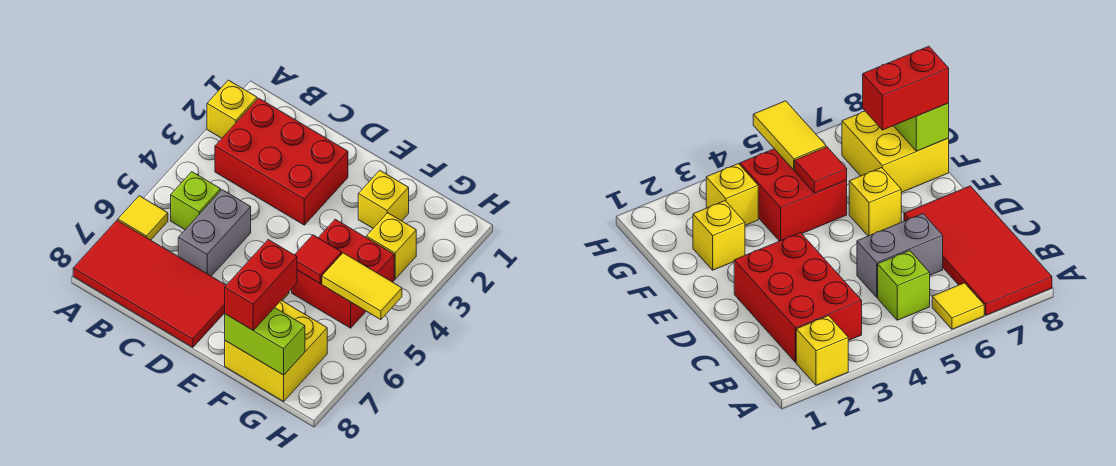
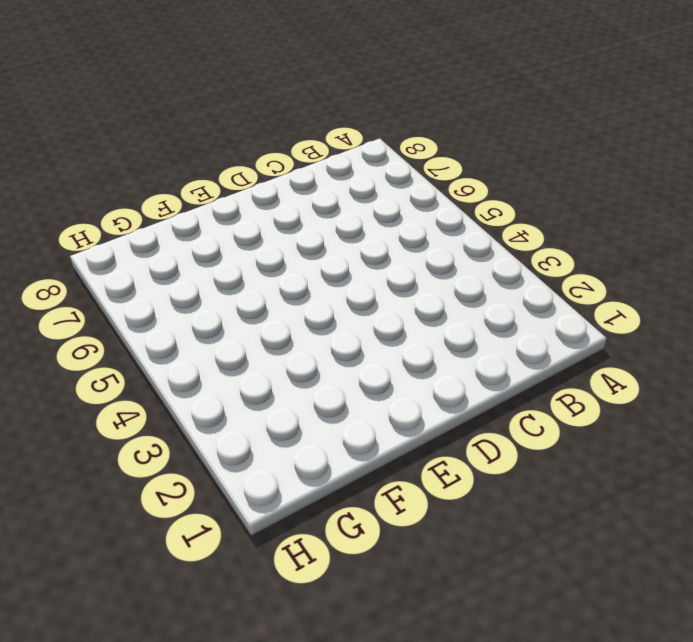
none -> yellow brick A2 level 1
none -> yellow tile A6 level 1
none -> red tile A7:D8 level 1

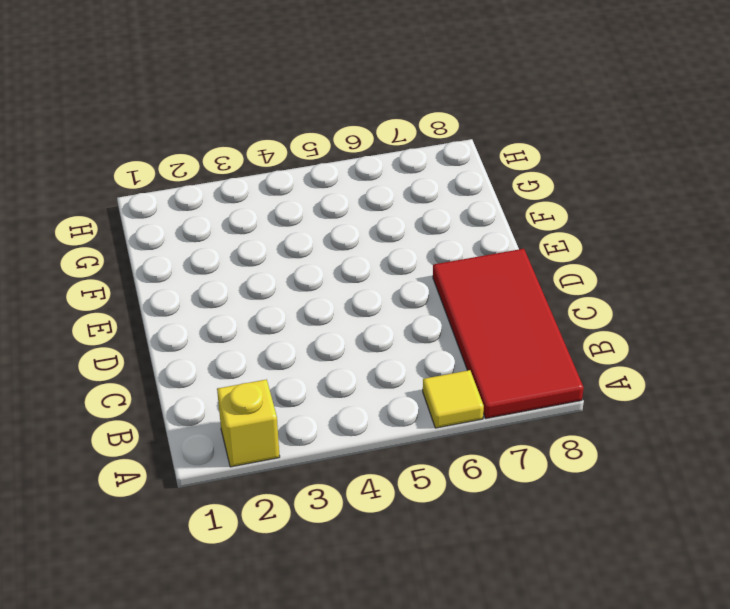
none -> red brick B2:D3 level 1
none -> lime brick B5 level 1
none -> grey brick C5:C6 level 1

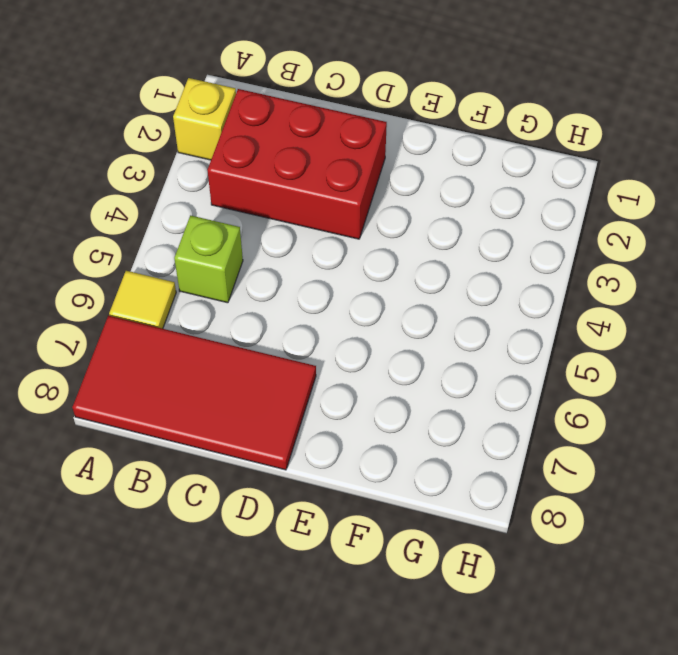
none -> grey brick C5:C6 level 1
none -> yellow brick E6 level 1
none -> yellow brick F2 level 1

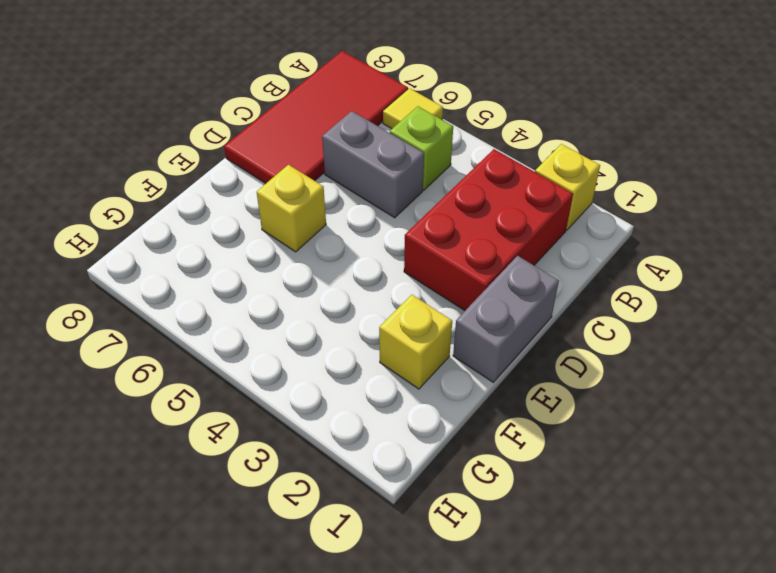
grey brick D1:E1 level 1 -> none
none -> red brick F4:G5 level 1
none -> yellow brick F7:G8 level 1
none -> yellow brick G3 level 1

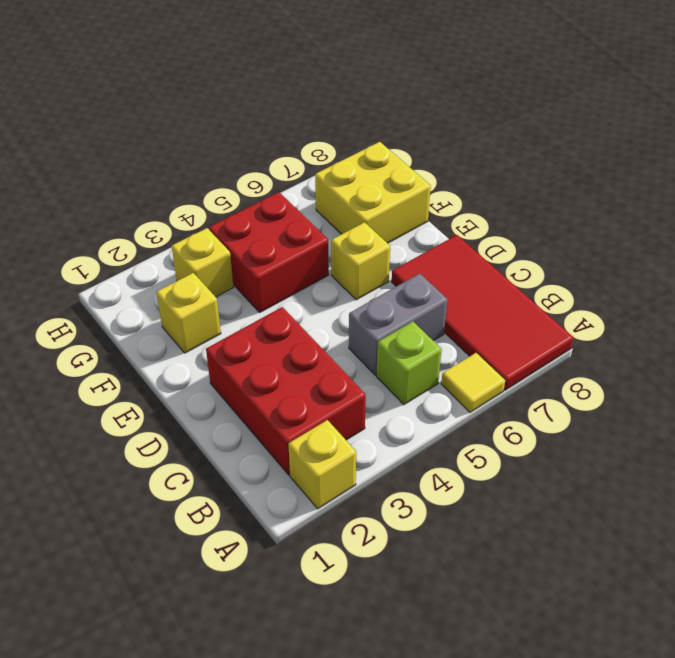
none -> red tile F5 level 2
none -> lime brick F8:G8 level 2
none -> yellow tile G5:H5 level 2

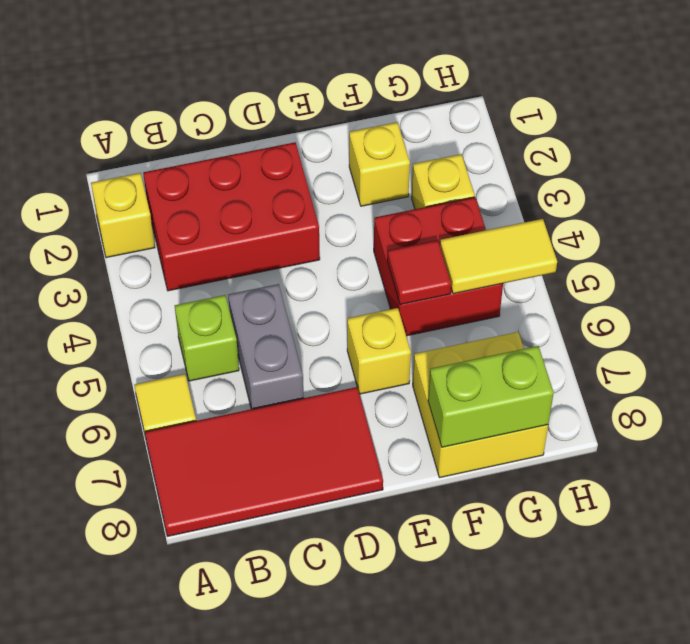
none -> red brick F7:F8 level 3

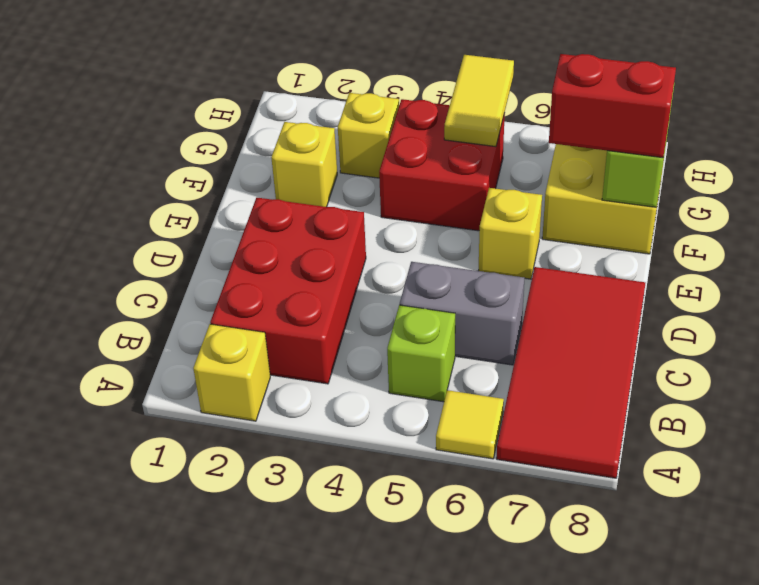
none -> red tile F5 level 2

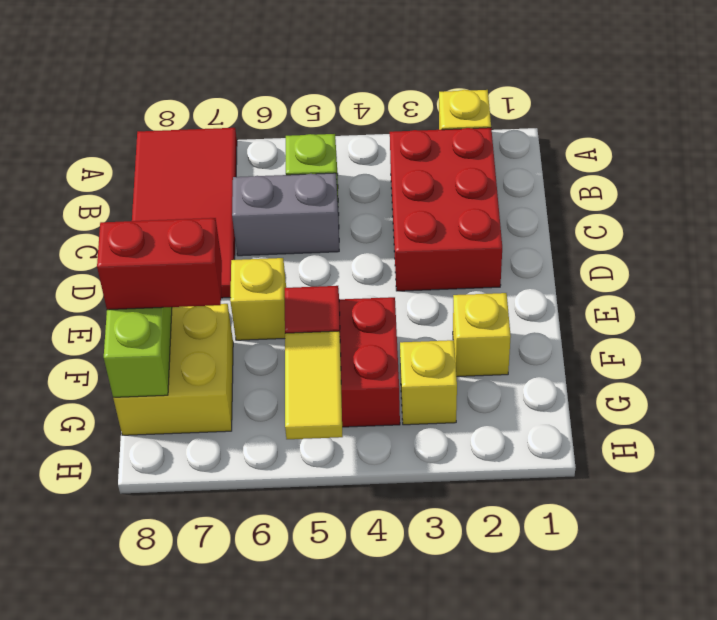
none -> yellow tile A6 level 1

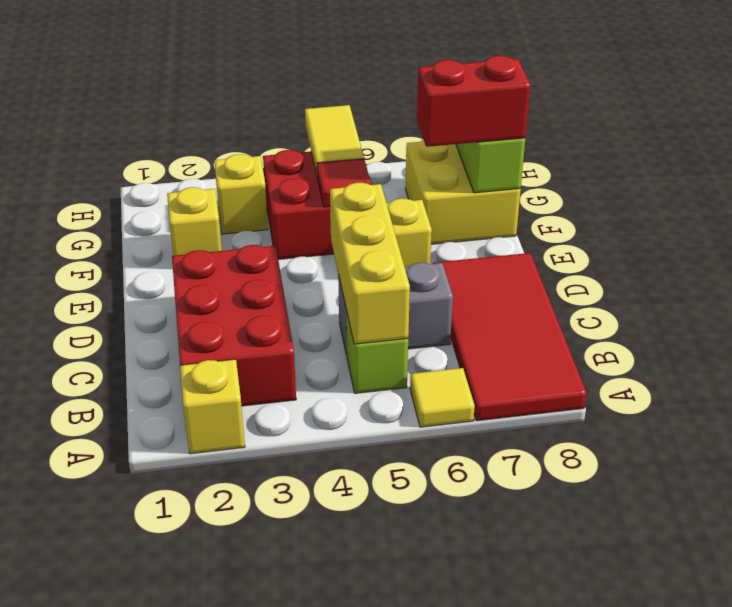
yellow brick B5:D5 level 2 -> none

